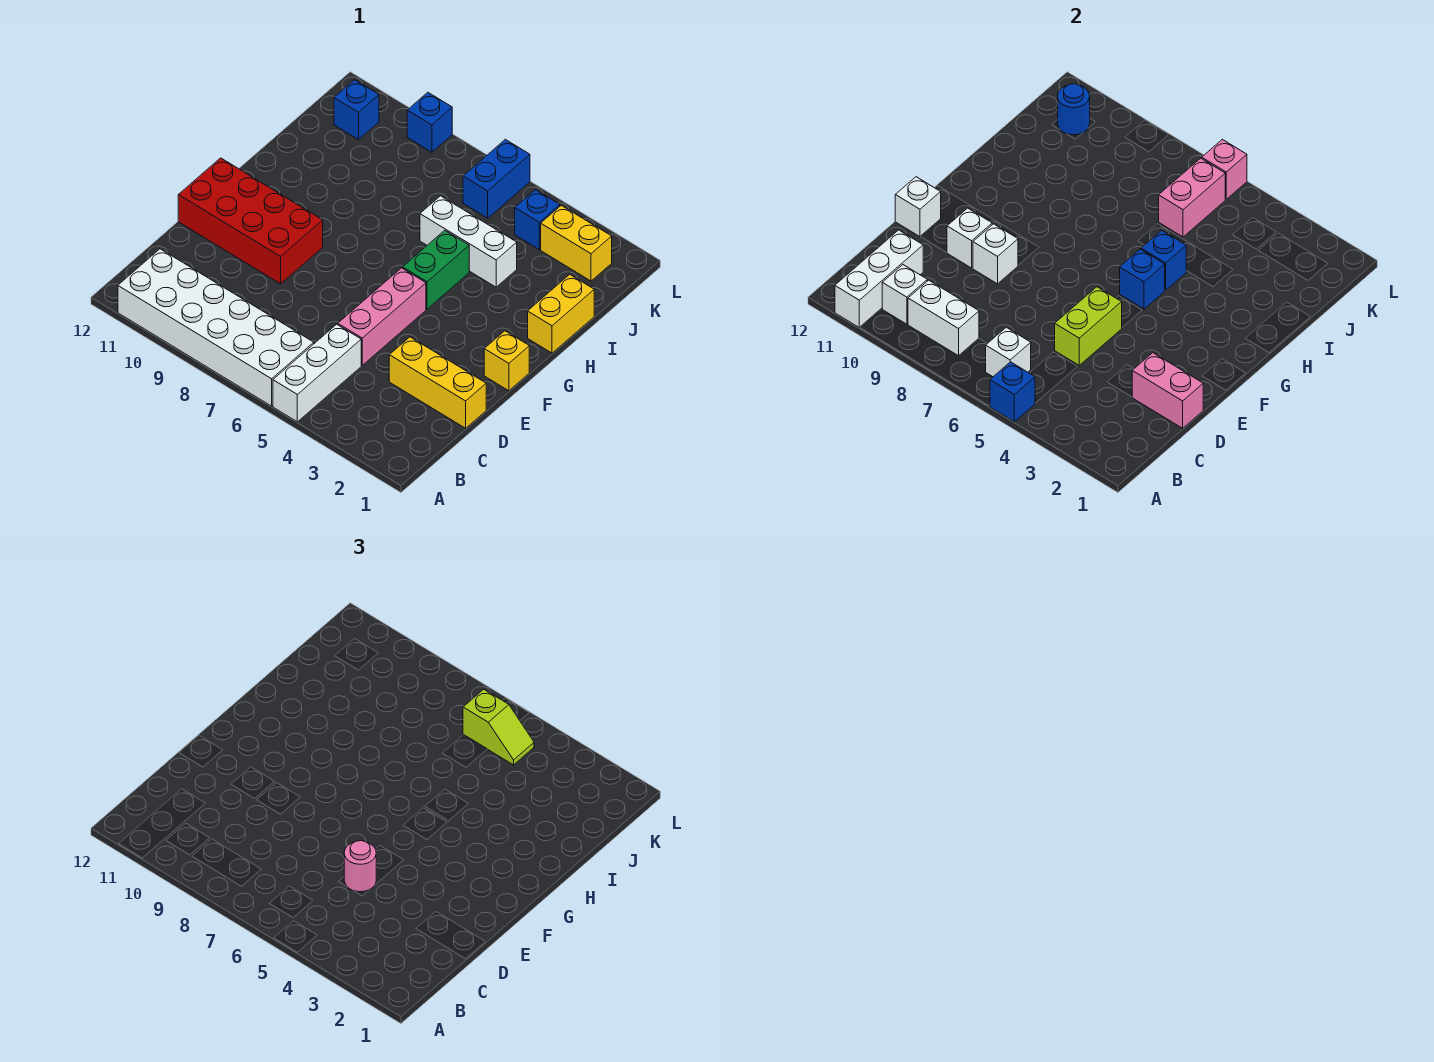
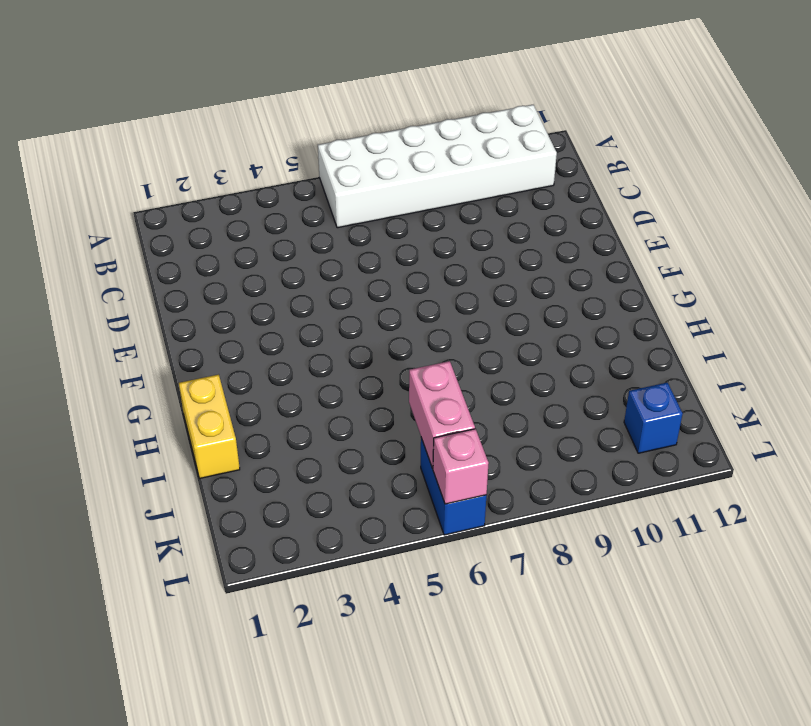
none -> white brick A5:C5 level 1
none -> yellow brick D1:D3 level 1
none -> pink brick D5:F5 level 1
none -> red brick E9:F12 level 1

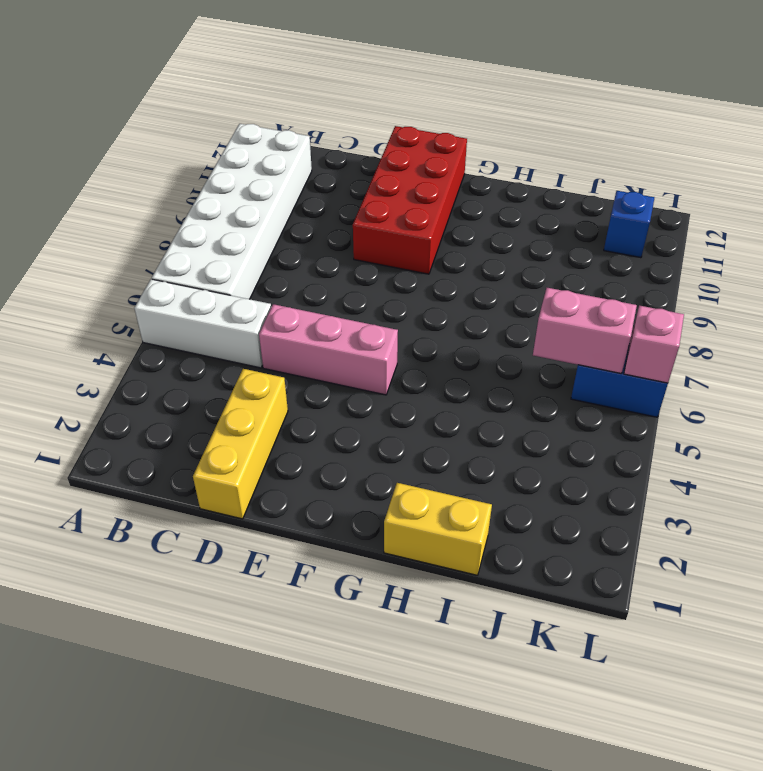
none -> yellow brick F1 level 1
none -> green brick G5:H5 level 1
none -> white brick I4:I6 level 1
none -> yellow brick K2:K3 level 1

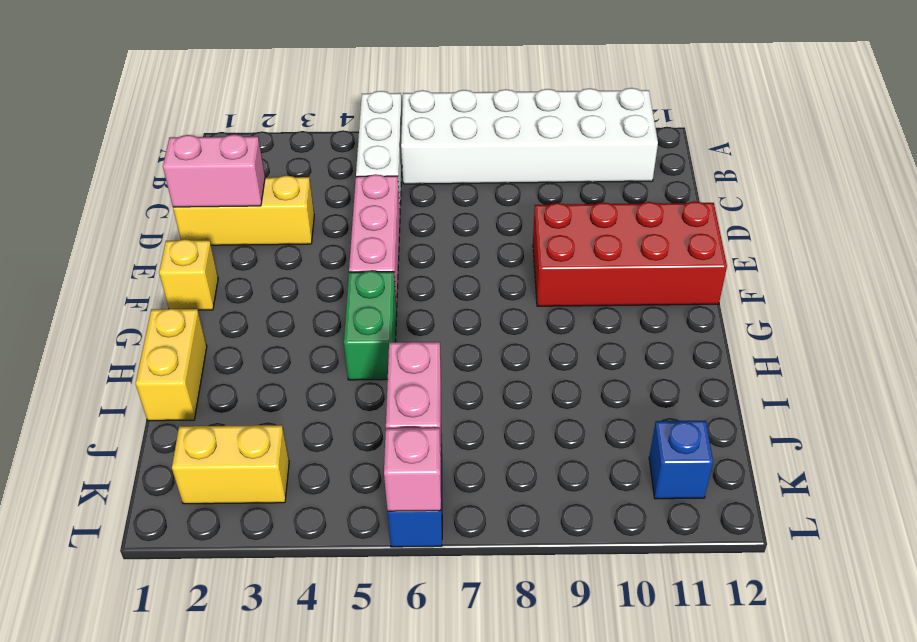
none -> white brick I4:I6 level 1
none -> blue brick K4 level 1
none -> blue brick L9 level 1
none -> blue brick A5 level 2

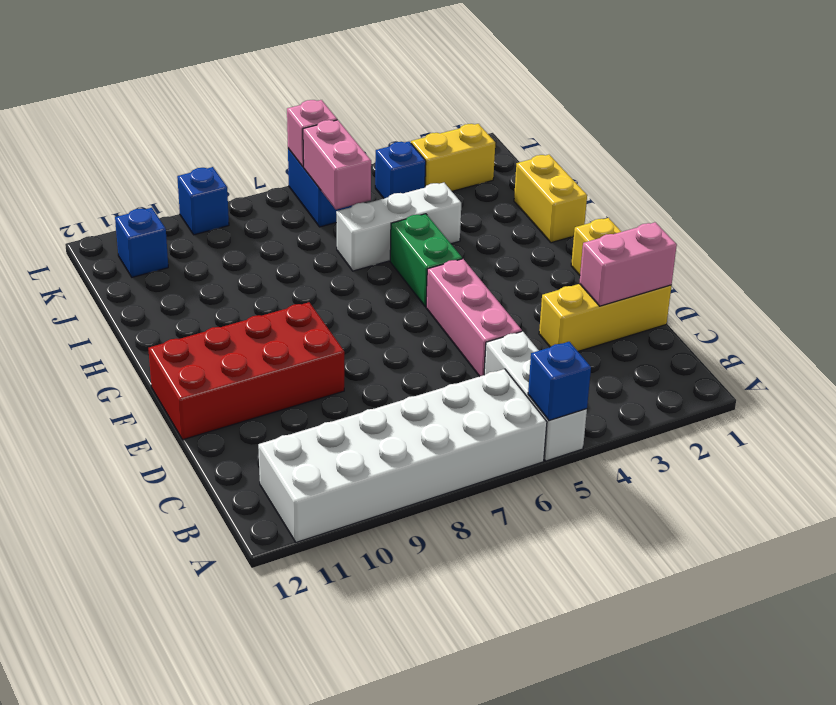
none -> white brick A11:C11 level 2
none -> white brick B6 level 2
none -> white brick B8:B9 level 2
none -> white brick B10 level 2

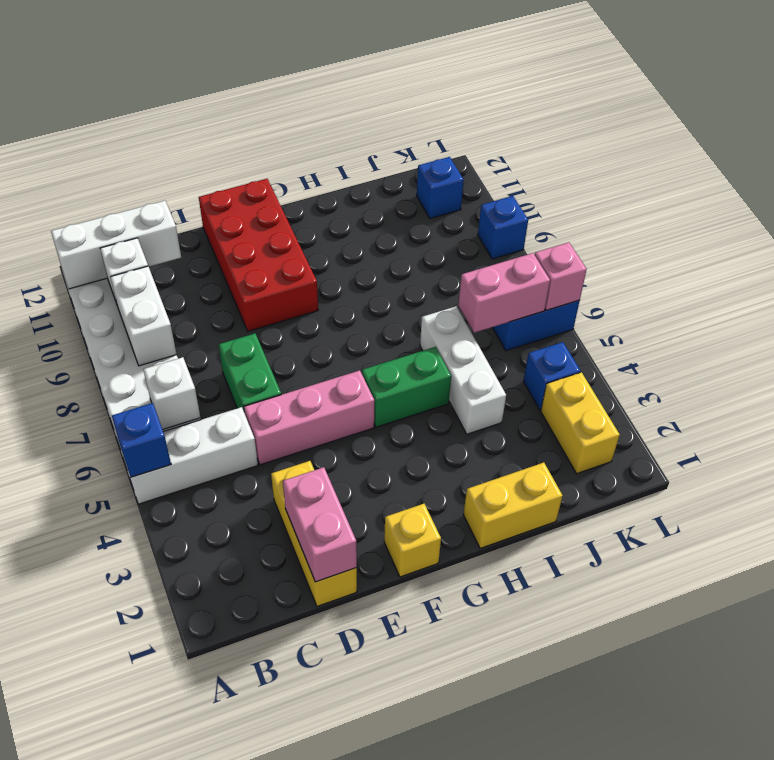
green brick D6:D7 level 1 -> none
none -> lime brick D5:E5 level 2
none -> white brick E9 level 2
none -> white brick E10 level 2
none -> white brick E12 level 2

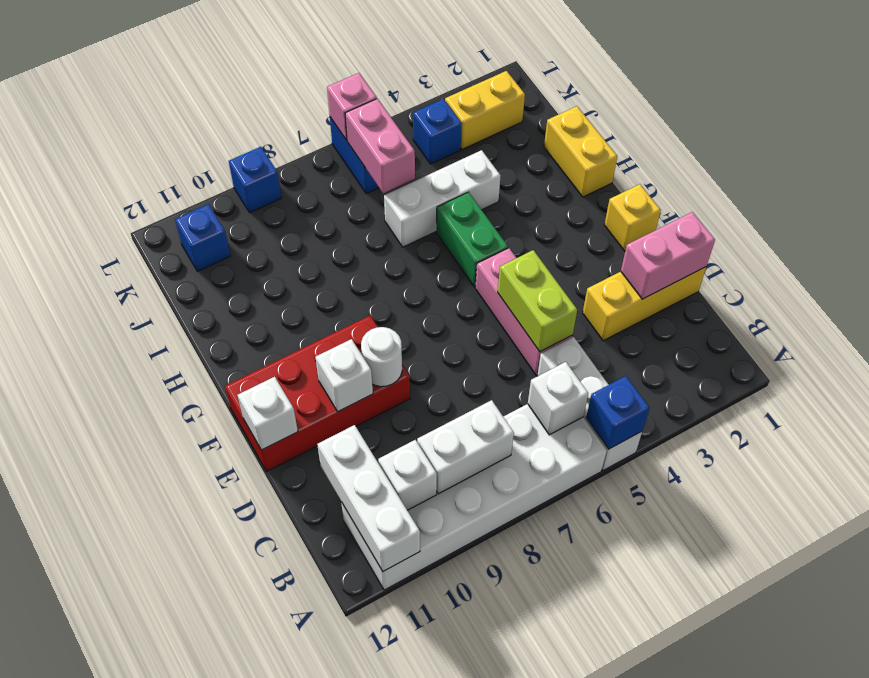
white round brick E9 level 2 -> white brick E9 level 2
none -> blue brick G5 level 2
none -> blue brick H5 level 2
none -> blue round brick K11 level 2
none -> pink round brick D5 level 3

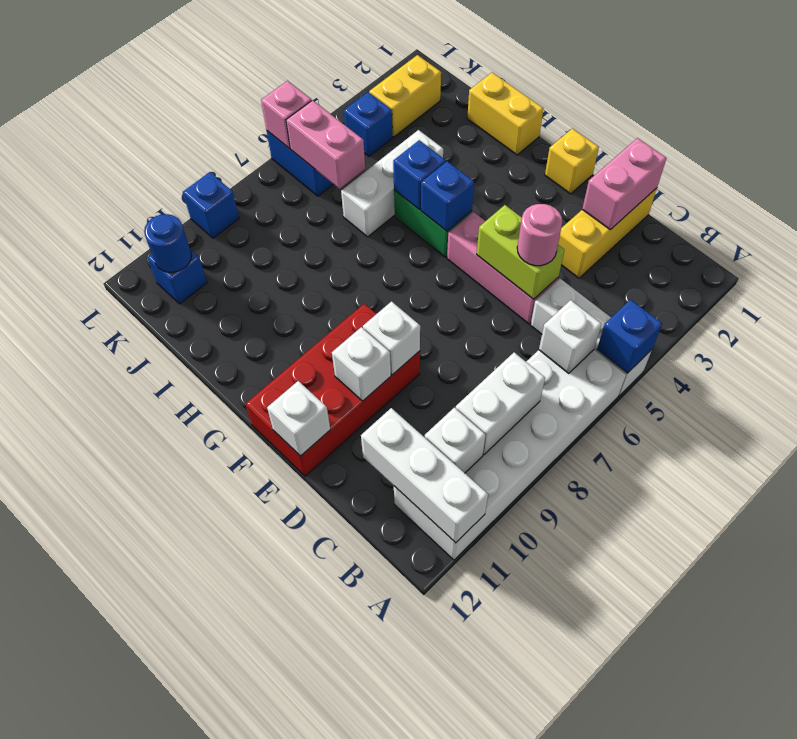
none -> lime slope K5:K6 level 3 top 6

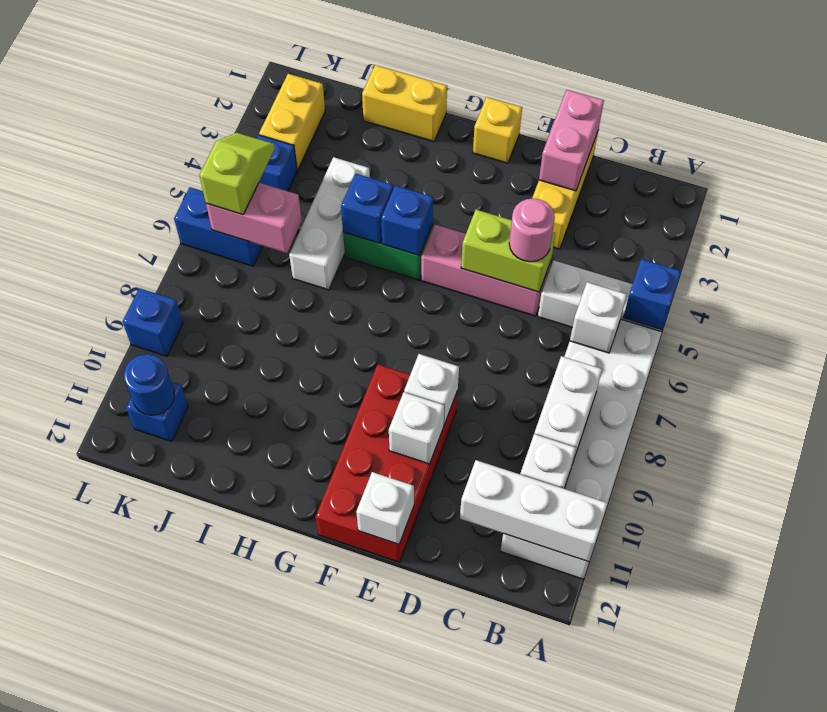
none -> pink brick L6 level 2

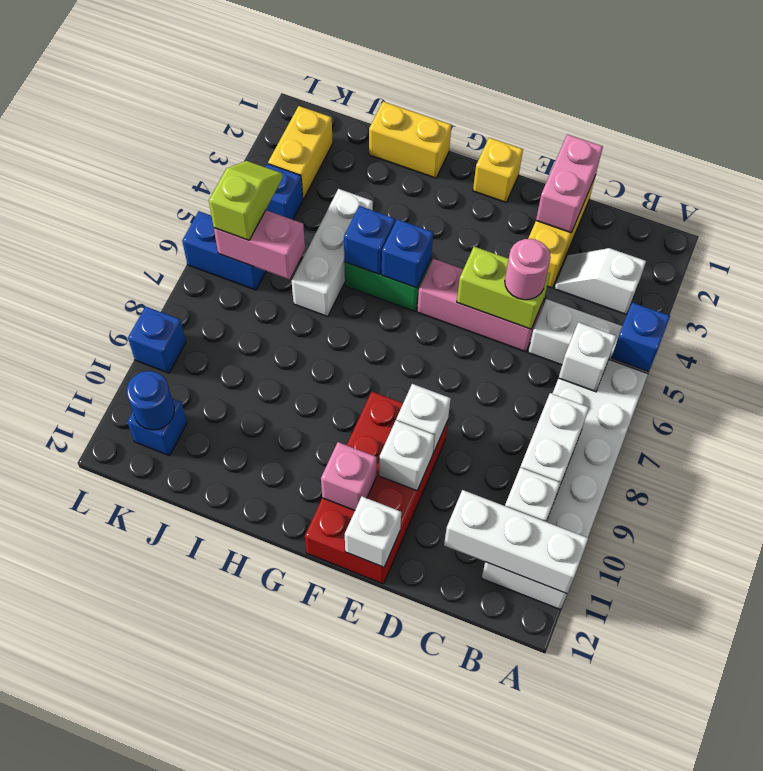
white slope B3:C3 level 1 top B -> none
pink brick F11 level 2 -> pink brick L6 level 2

